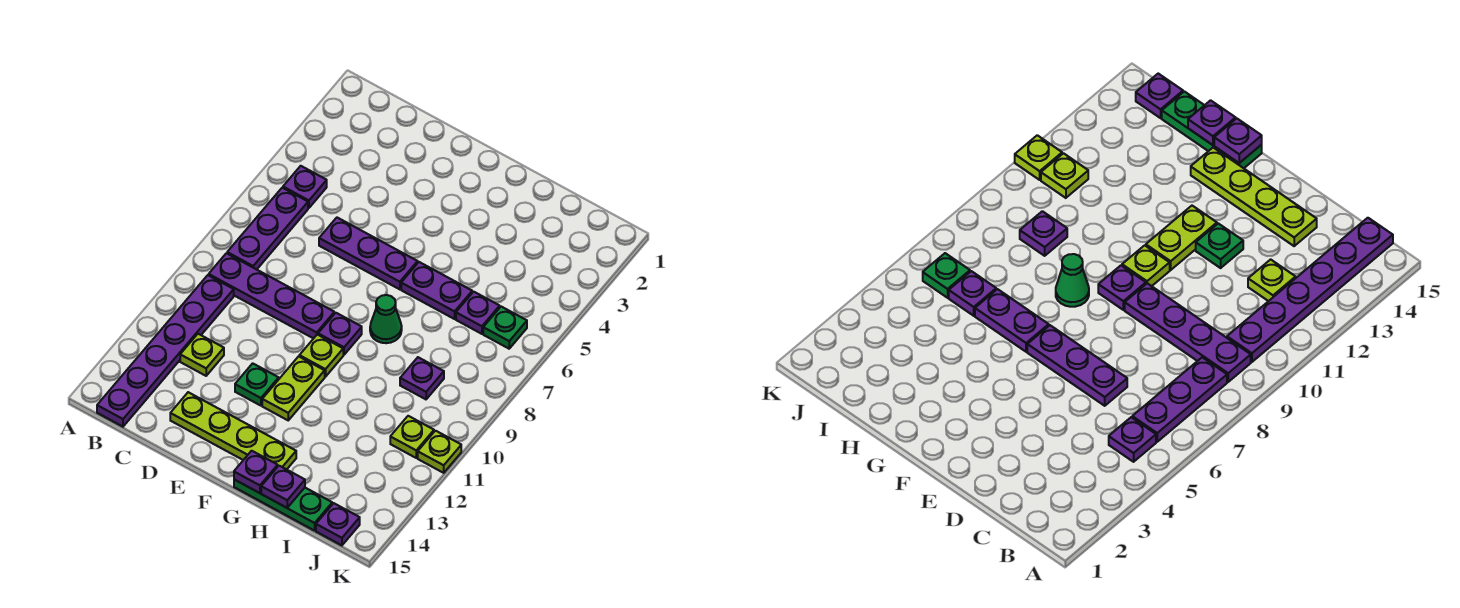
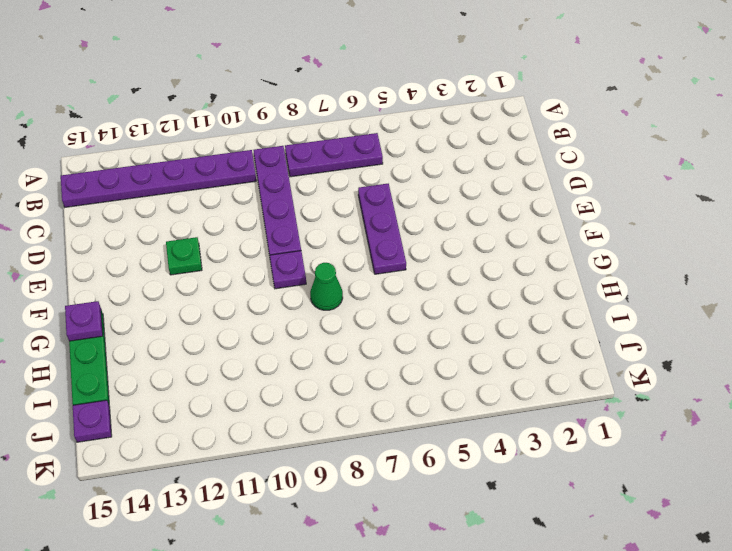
none -> purple plate B5 level 1
none -> lime plate C12 level 1
none -> lime plate D14:G14 level 1

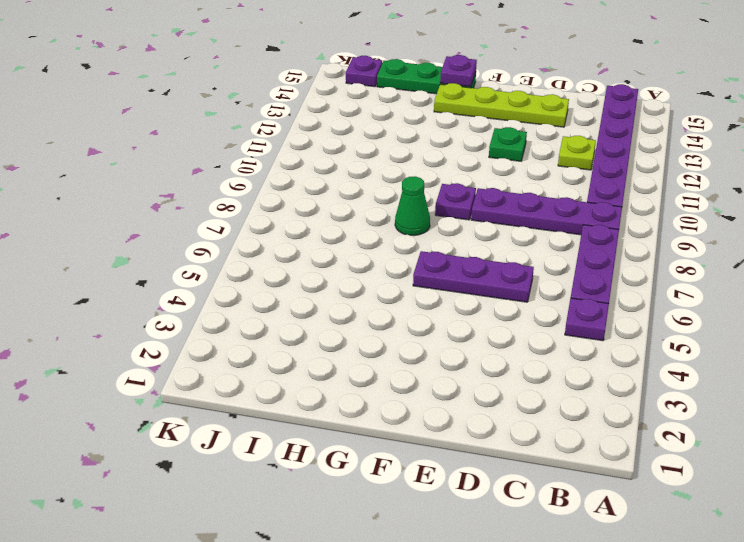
none -> lime plate F10 level 1
none -> lime plate F11:F12 level 1
none -> purple plate G6:H6 level 1

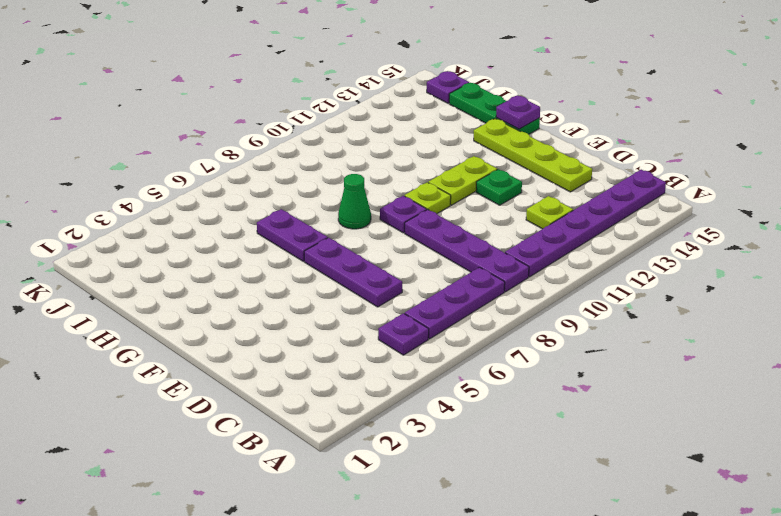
none -> purple plate I6 level 1
none -> purple plate I9 level 1
none -> green plate J6 level 1

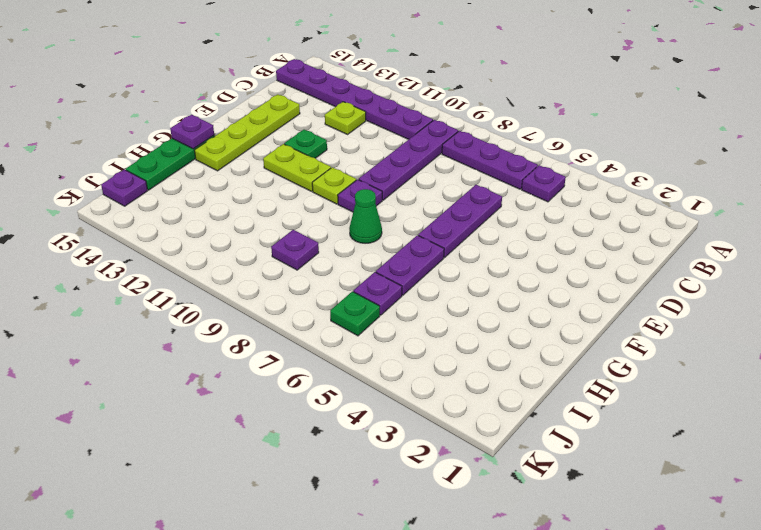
none -> lime plate J11 level 1
none -> lime plate K11 level 1
none -> purple plate H15 level 2

